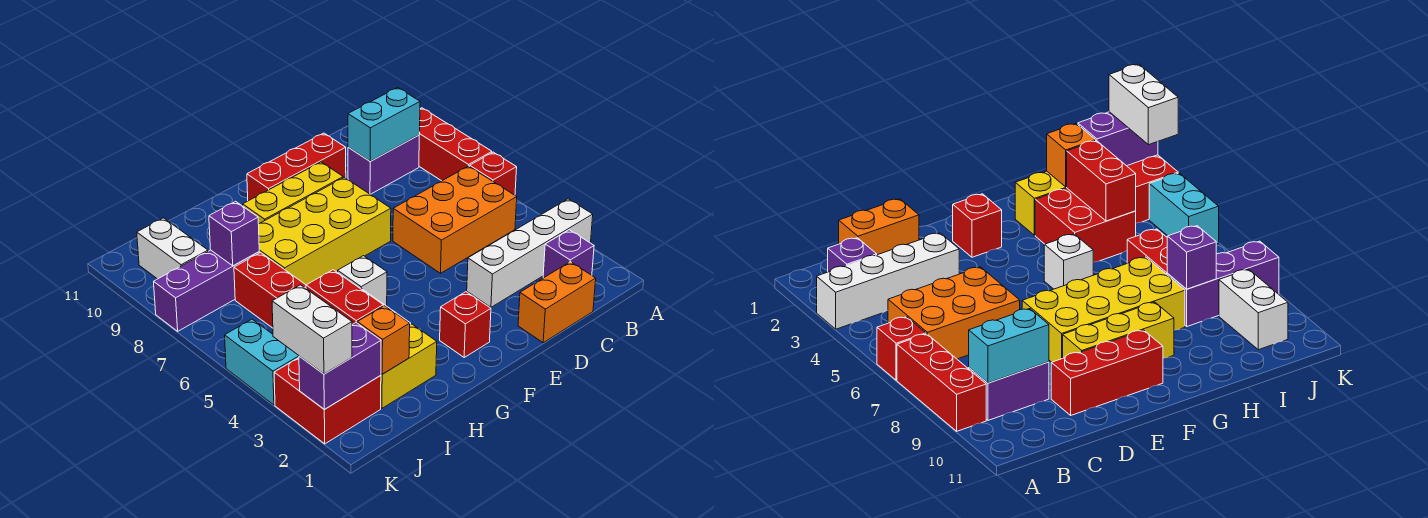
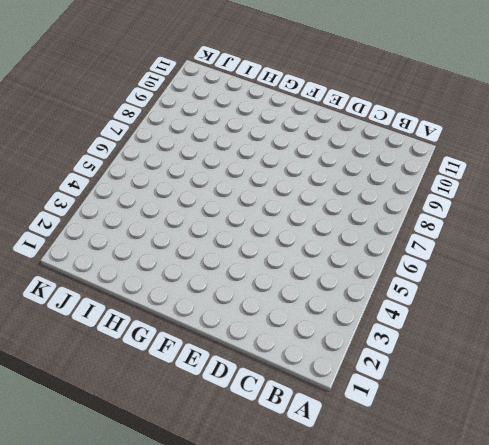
none -> white brick A3:D3 level 1
none -> red brick A6 level 1
none -> red brick A7:A9 level 1

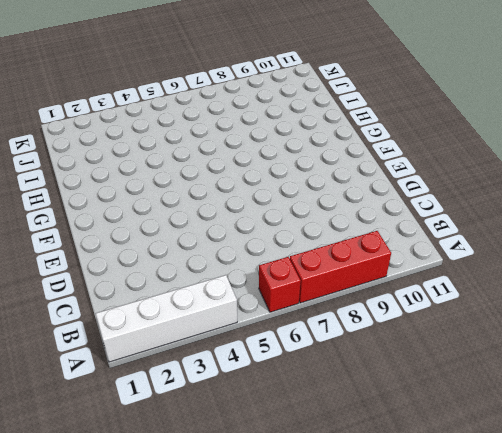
white brick A1:A4 level 1 -> white brick A3:D3 level 1
none -> purple brick B2 level 1
none -> orange brick B5:D6 level 1
none -> purple brick B9:C9 level 1

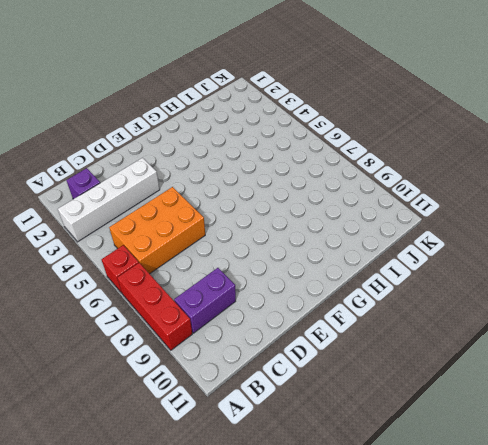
none -> orange brick C1:D1 level 1
none -> red brick D10:F10 level 1
none -> yellow brick E7:H8 level 1

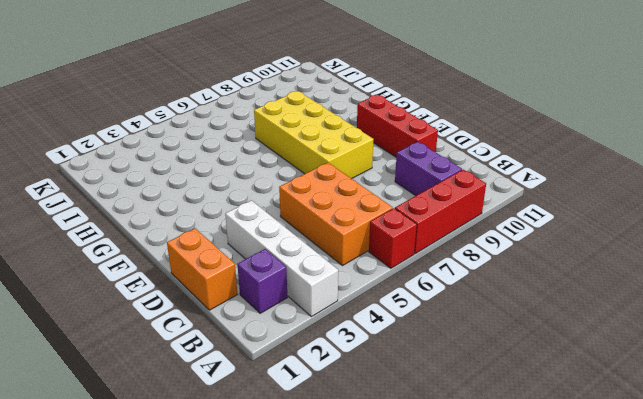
none -> yellow brick E9:G9 level 1
none -> red brick F2 level 1
none -> white brick G5 level 1

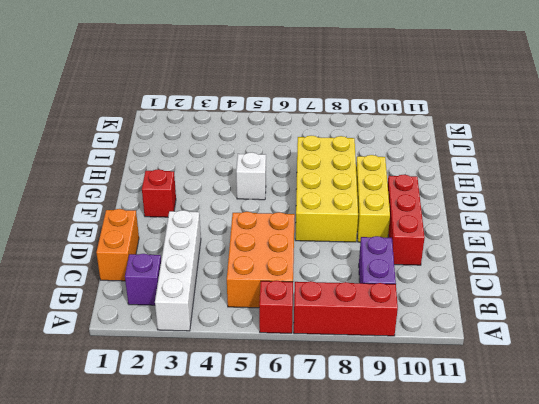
none -> yellow brick H2:I2 level 1
none -> red brick H3:I4 level 1
none -> red brick I6:I7 level 1

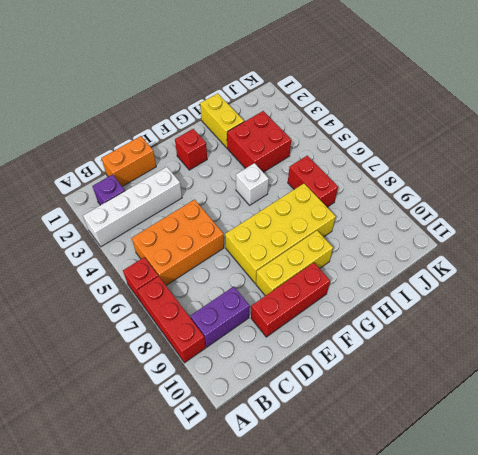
yellow brick H1:H2 level 1 -> yellow brick H2:I2 level 1
none -> purple brick I8:K8 level 1
none -> red brick J2:K3 level 1
none -> white brick J9:J10 level 1

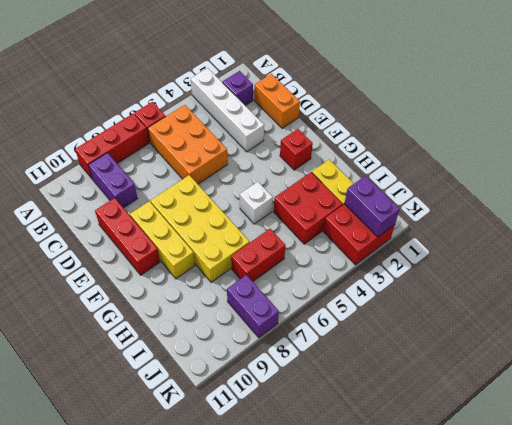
purple brick J8:K8 level 1 -> purple brick I8:K8 level 1
none -> white brick J9:J10 level 1
none -> cyan brick K4:K5 level 1
none -> cyan brick B9:C9 level 2

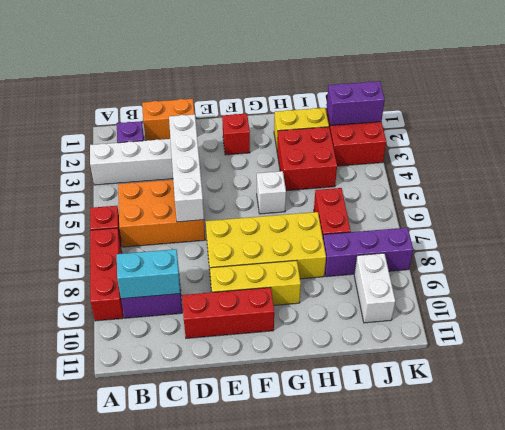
white brick D3:D6 level 2 -> none
none -> cyan brick K4:K5 level 1
none -> orange brick I2 level 2
none -> red brick I3:I4 level 2

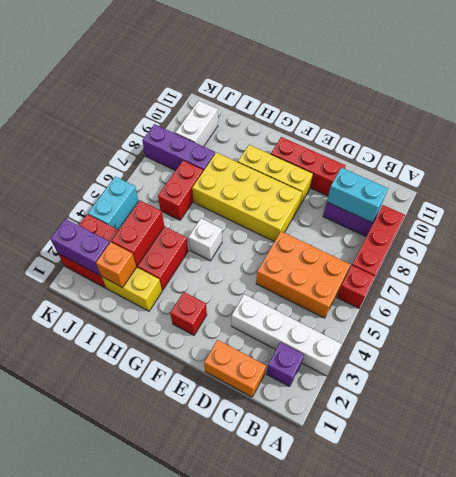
none -> purple brick I8 level 2
none -> white brick K2:K3 level 3

